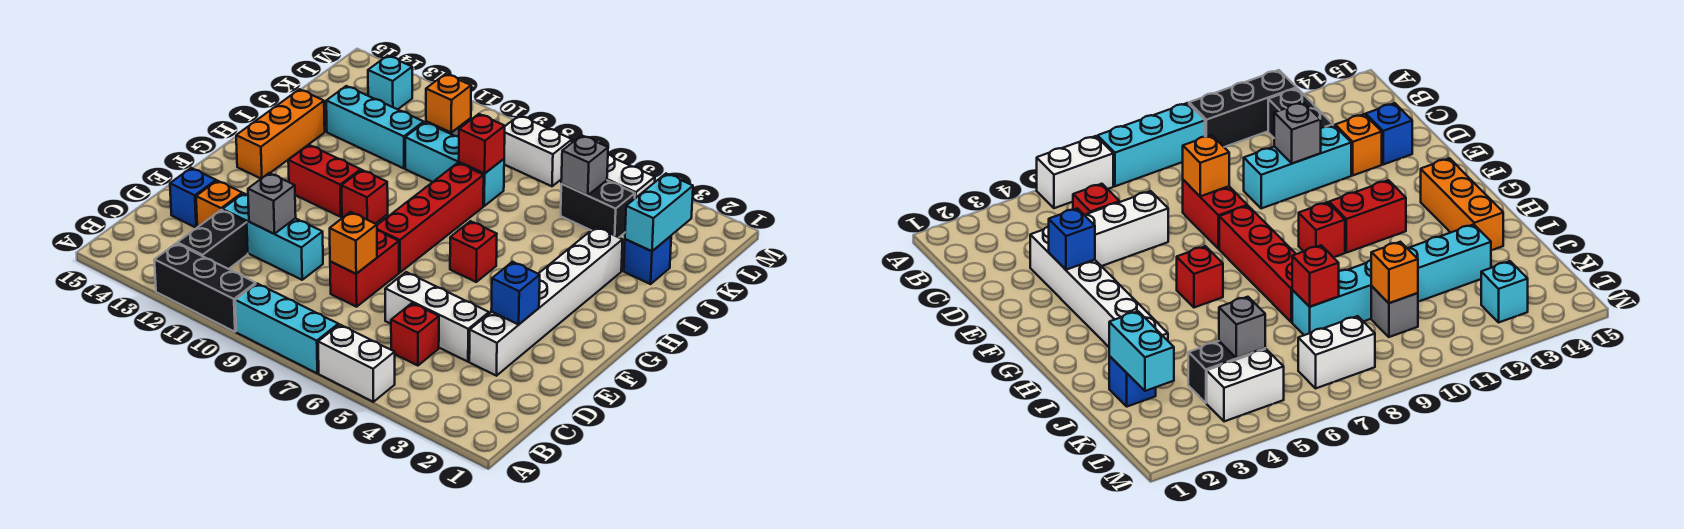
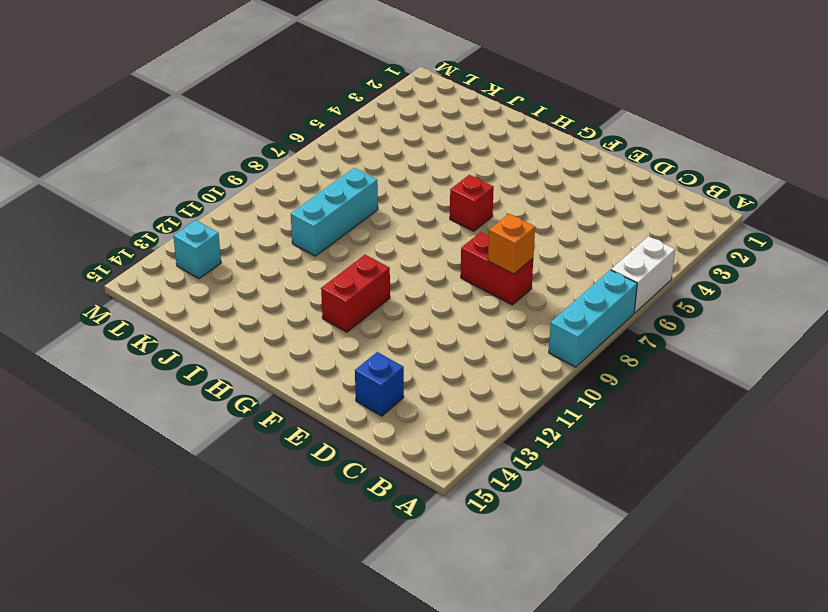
none -> black brick A10:A12 level 1
none -> black brick B12:C12 level 1
none -> red brick C5 level 1
none -> white brick D3:I3 level 1

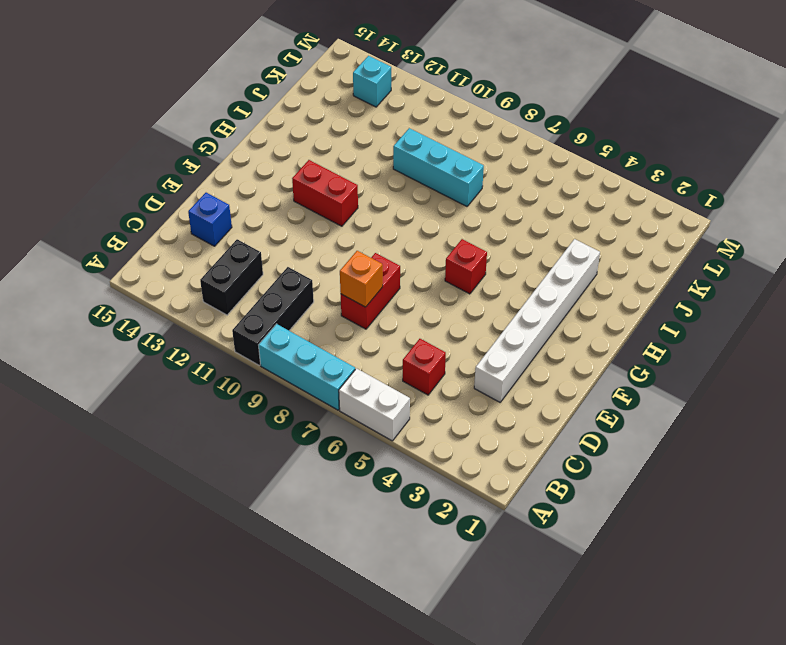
black brick A10:C10 level 1 -> black brick A10:A12 level 1
none -> white brick D4:D6 level 1
none -> cyan brick D10:D12 level 1
none -> orange brick D13 level 1
none -> red brick F8:I8 level 1

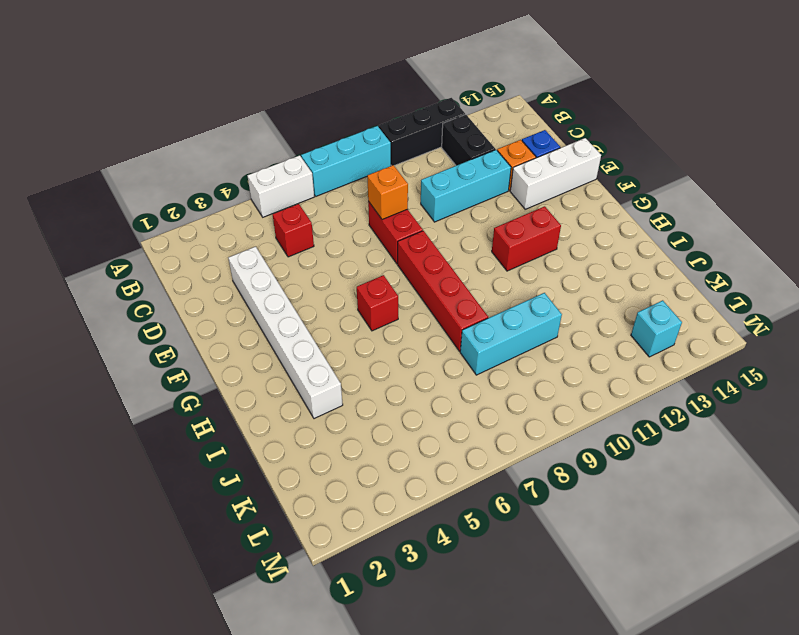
white brick E13:E15 level 1 -> white brick D4:D6 level 1
none -> red brick G10 level 1
none -> orange brick G14:I14 level 1
none -> blue brick J2 level 1
none -> cyan brick J11:J13 level 1

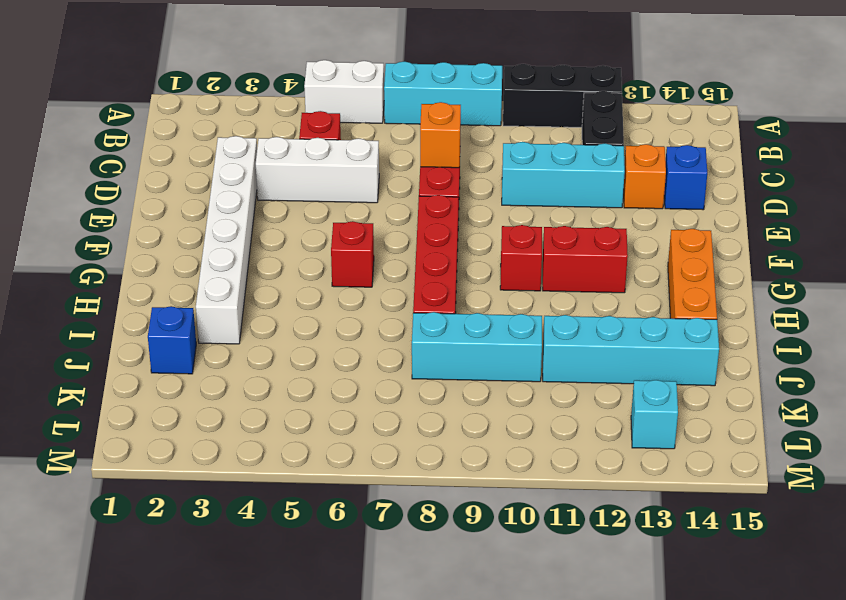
cyan brick J11:J14 level 1 -> cyan brick J11:J13 level 1
none -> black brick K4:K5 level 1
none -> grey brick K10 level 1
none -> white brick L4:L5 level 1
none -> white brick L7:L8 level 1

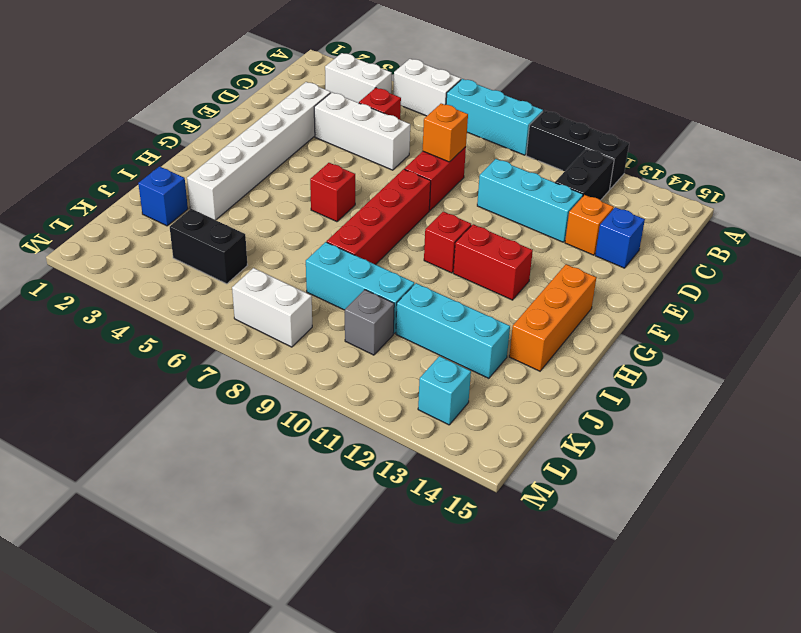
white brick B3:B4 level 1 -> white brick L4:L5 level 1
none -> grey brick D11 level 2
none -> blue brick E3 level 2
none -> cyan brick J2:K2 level 2
none -> red brick J8 level 2

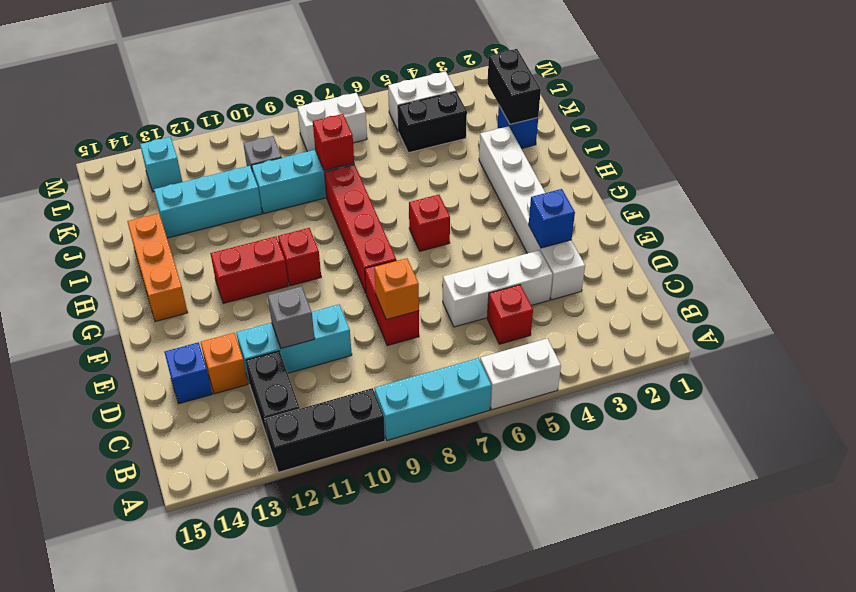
black brick J2:K2 level 2 -> cyan brick J2:K2 level 2
none -> grey brick K5 level 2
none -> orange brick K10 level 2

